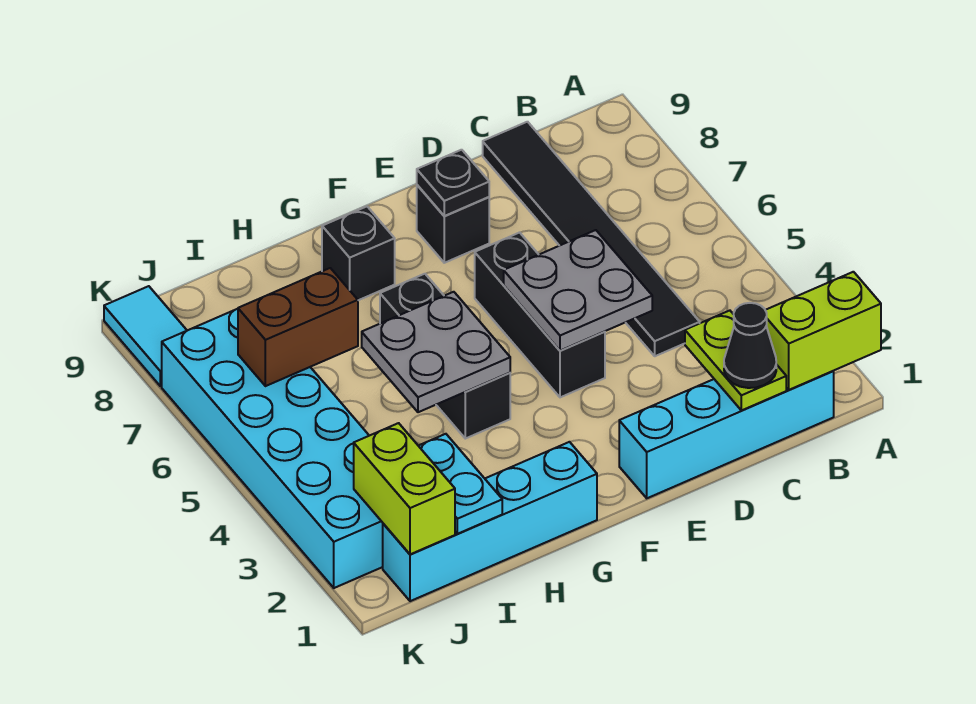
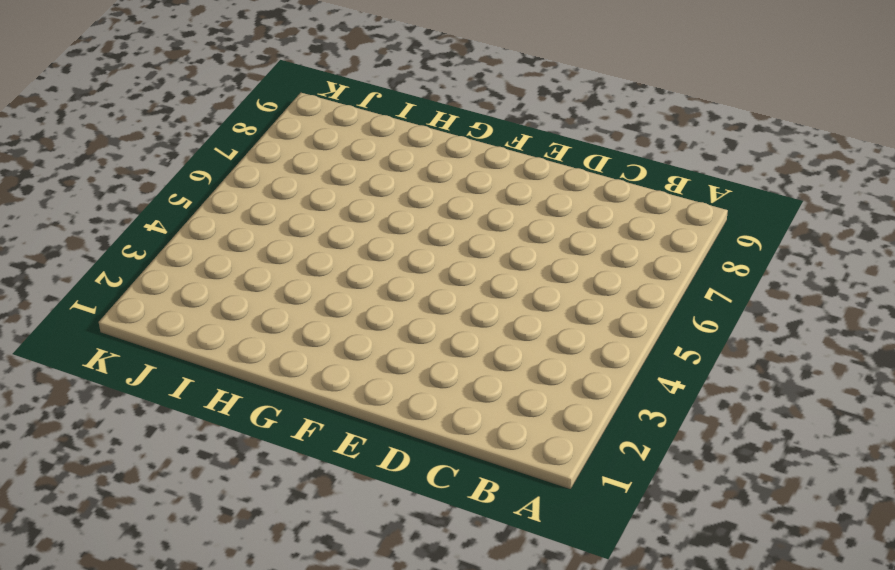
none -> cyan brick B1:E1 level 1
none -> black tile C4:C9 level 1
none -> black brick E4:E6 level 1

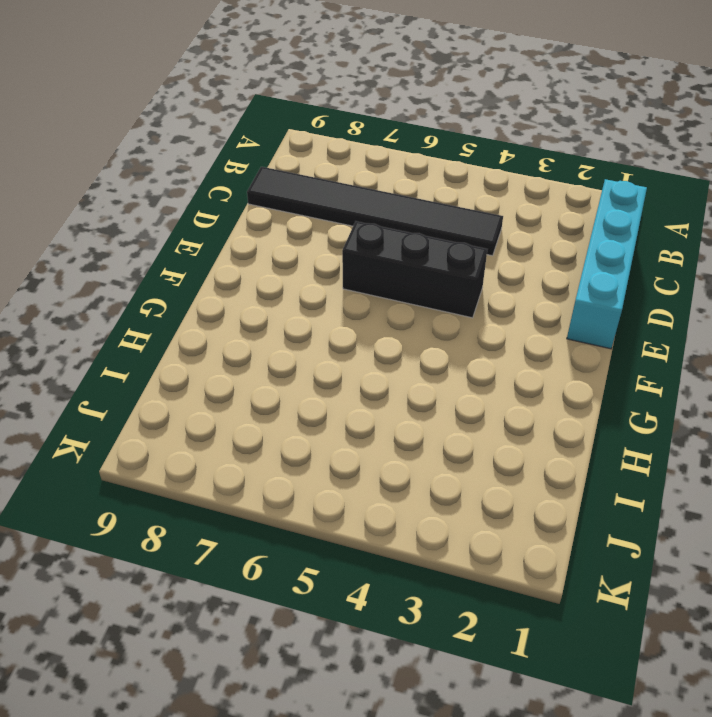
none -> black brick E8 level 1
none -> cyan brick G1:J1 level 1
none -> black brick G4:G6 level 1

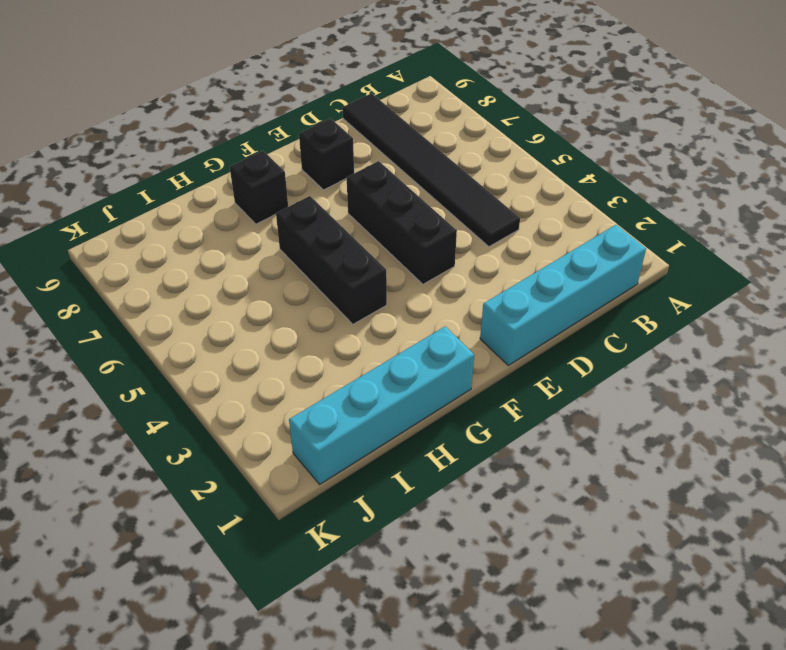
none -> cyan brick J2:K7 level 1
none -> cyan tile K8:K9 level 1
none -> lime brick A1:B1 level 2

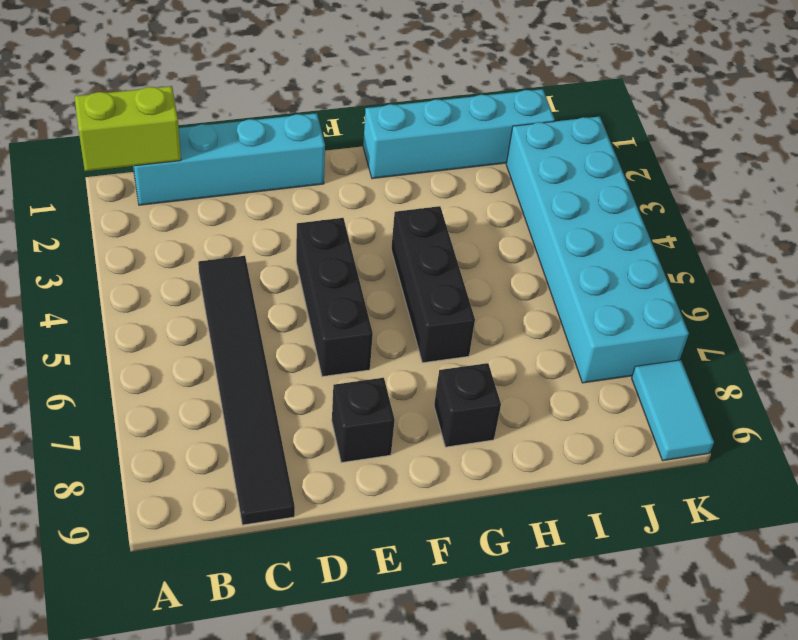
none -> lime plate C1:C2 level 2
none -> grey plate D4:E5 level 2
none -> black plate E8 level 2

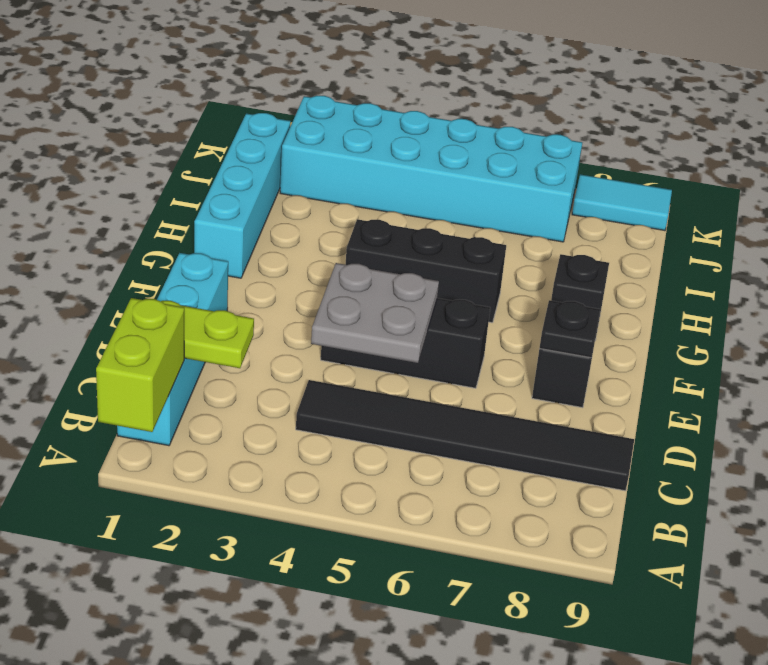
none -> grey plate G4:H5 level 2
none -> cyan plate I1:I2 level 2
none -> brown brick I6:J6 level 2

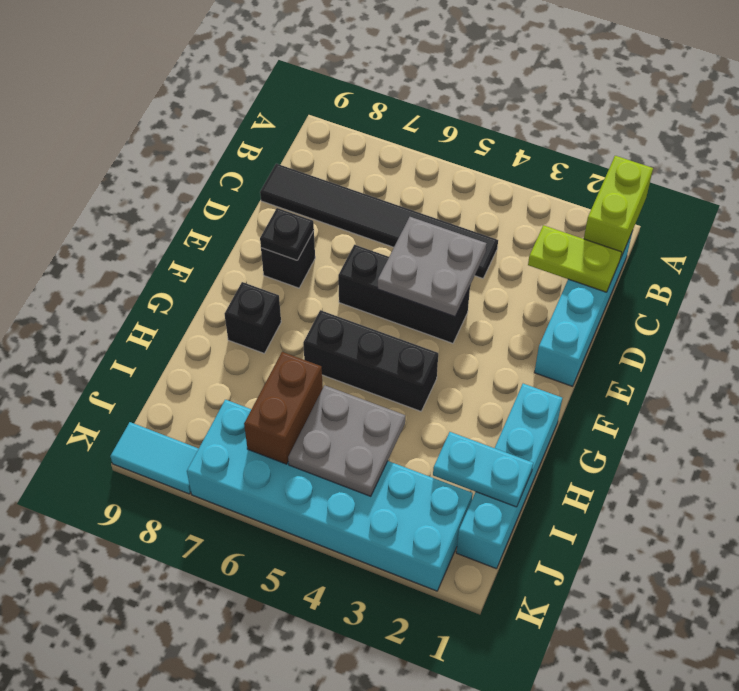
grey plate I4:J5 level 2 -> grey plate G4:H5 level 2
none -> lime brick J1:J2 level 2
none -> black cone C1 level 3

